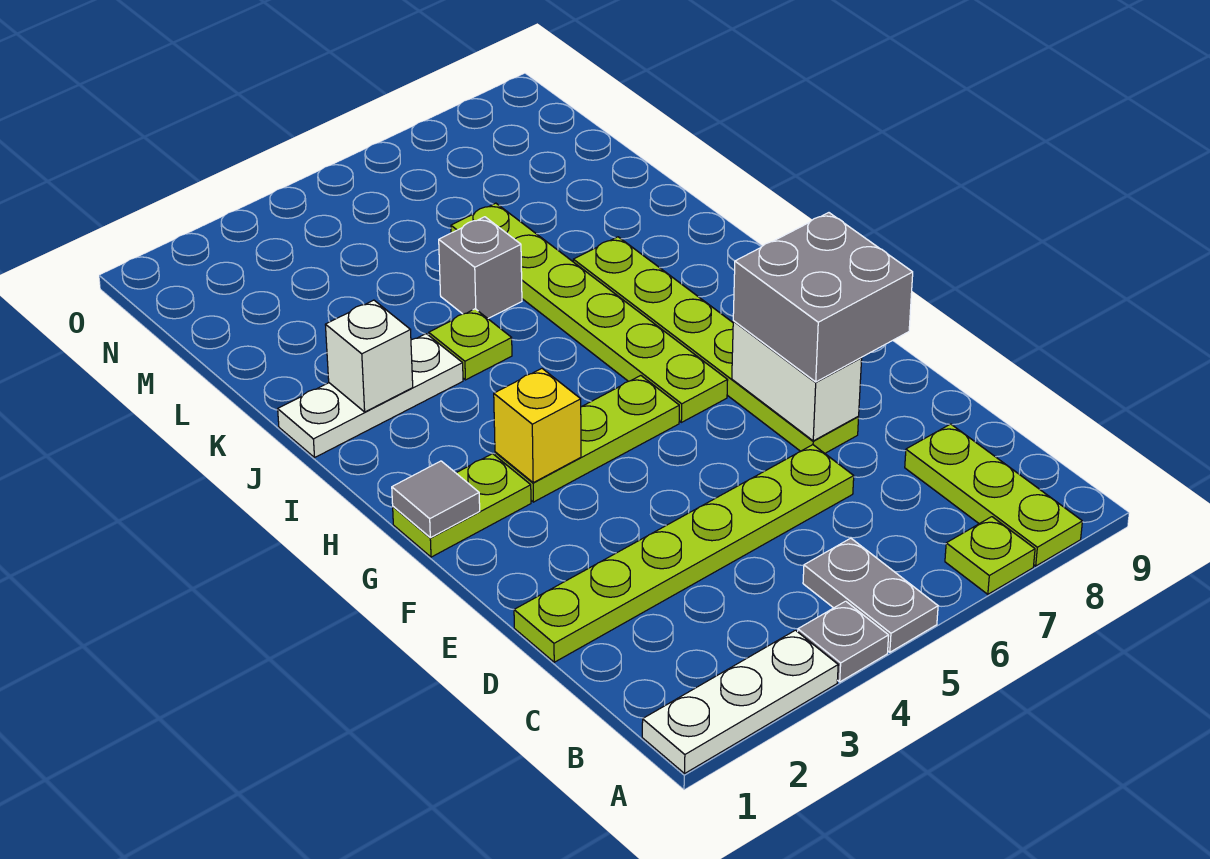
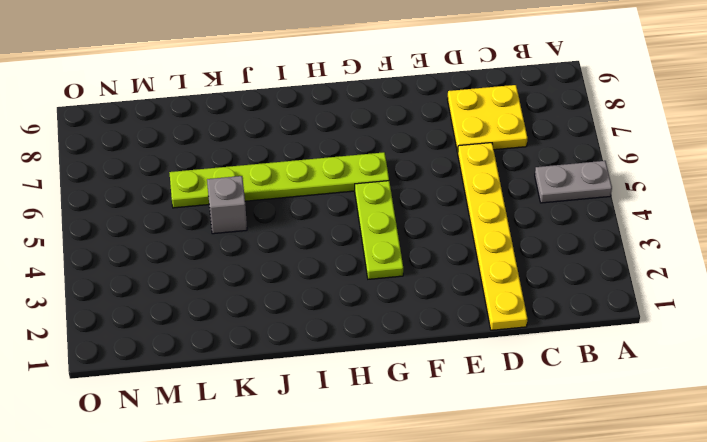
yellow plate C7:D8 level 1 -> lime plate A8:C8 level 1
yellow plate D1:D6 level 1 -> lime plate D1:D6 level 1
none -> white plate A1:A3 level 1
none -> grey plate A4 level 1
none -> lime plate A7 level 1

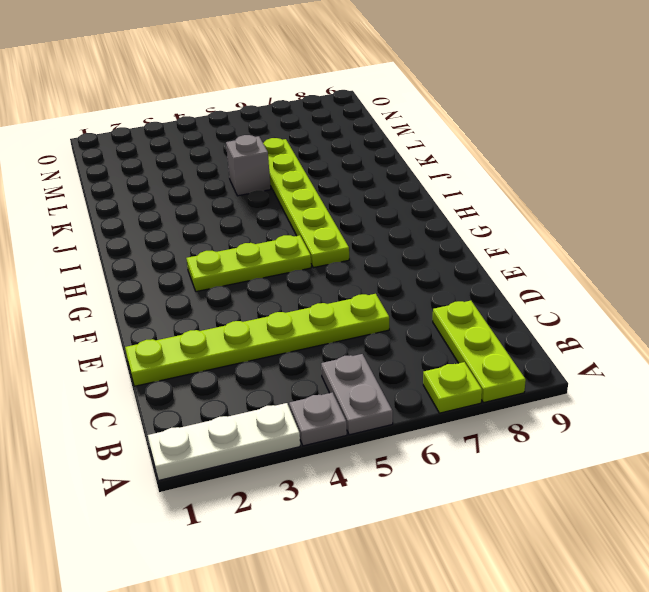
none -> lime plate E7:J7 level 1
none -> lime plate G1:G2 level 1
none -> white plate J1:J3 level 1

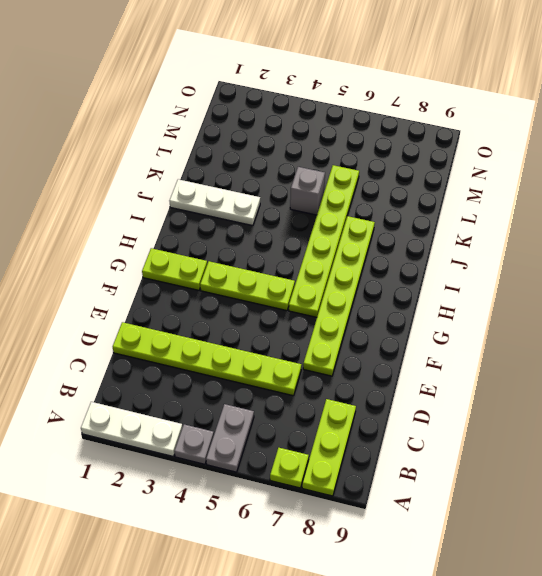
none -> lime plate J4 level 1
none -> white brick E7:F7 level 2
none -> grey tile G1 level 2

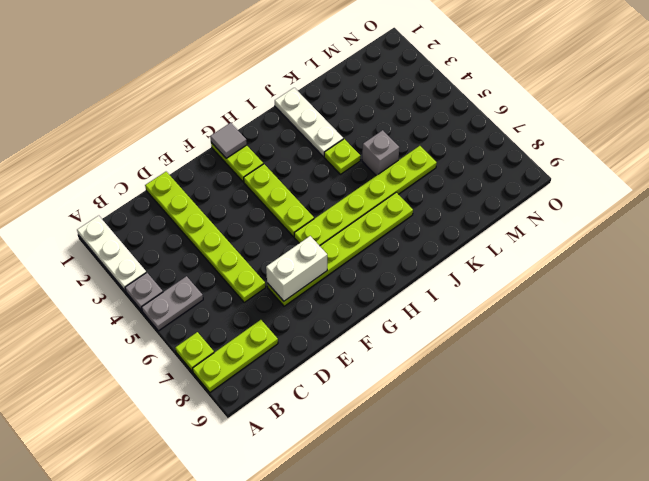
none -> yellow brick G3 level 2
none -> white brick J2 level 2
none -> grey brick E7:F8 level 3

